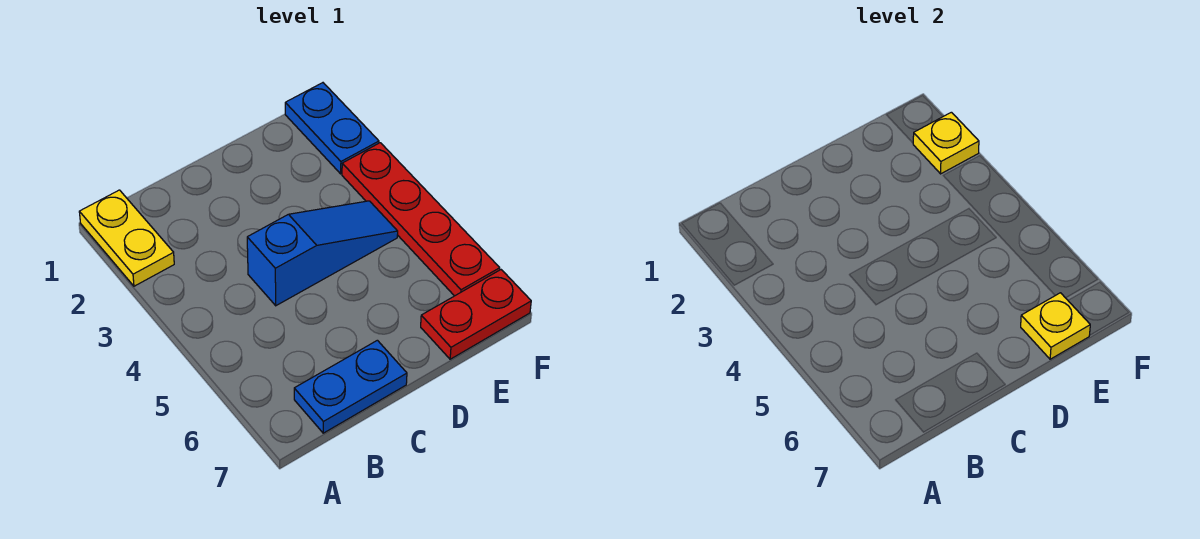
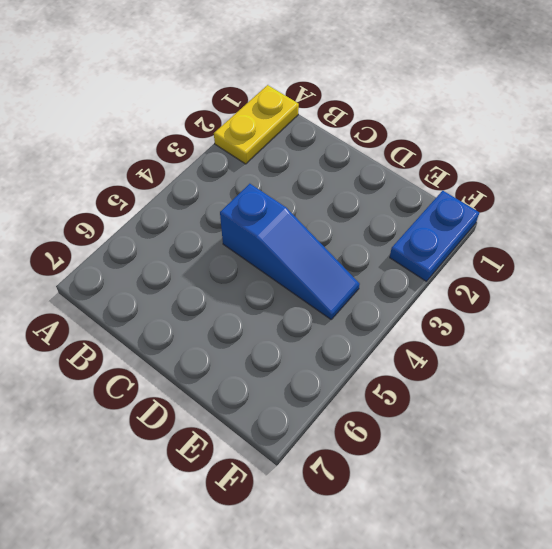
none -> blue plate B7:C7 level 1
none -> red plate E7:F7 level 1

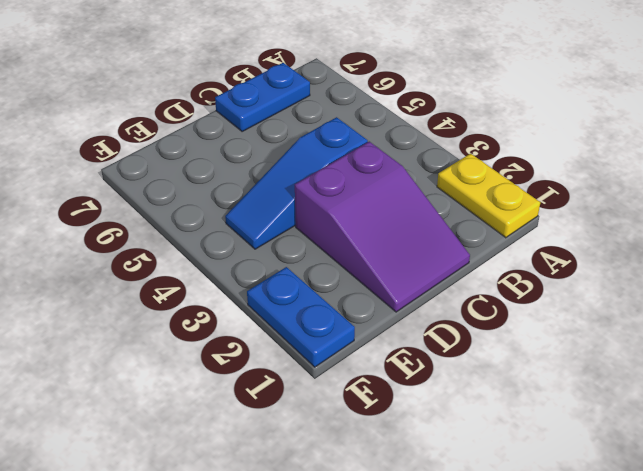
purple slope C1:D3 level 1 top 3 -> none
none -> red plate E7:F7 level 1
none -> red plate F3:F6 level 1

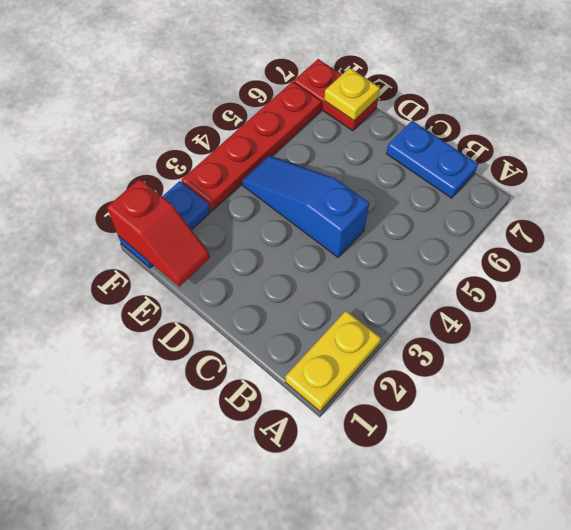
red slope E1:F1 level 2 top F -> none
none -> yellow plate F2 level 2

